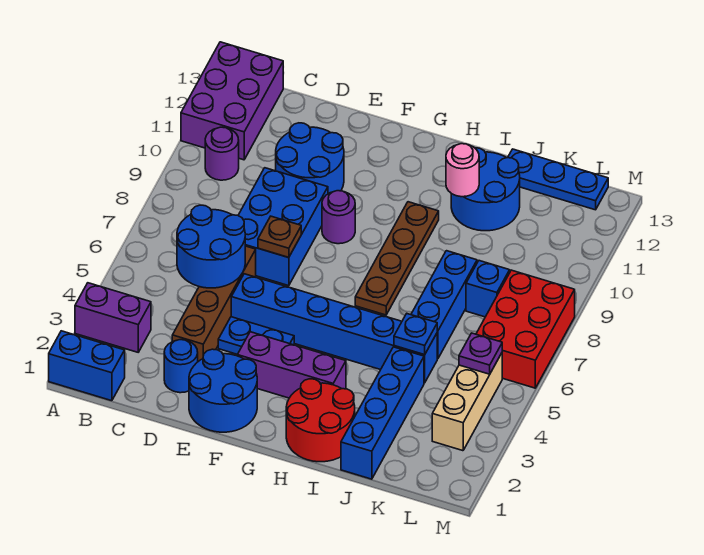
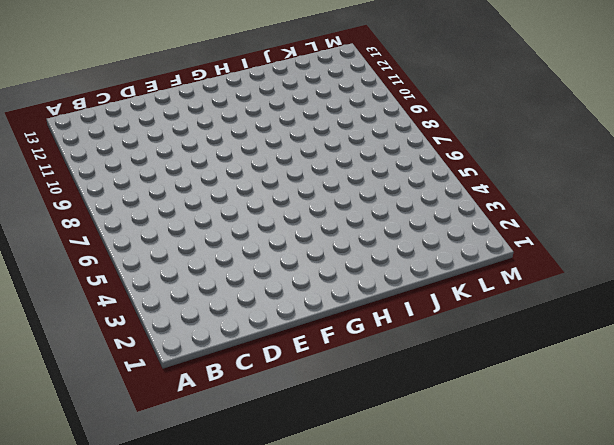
none -> blue brick A1:B1 level 1
none -> purple brick A3:B3 level 1
none -> purple brick A11:B13 level 1

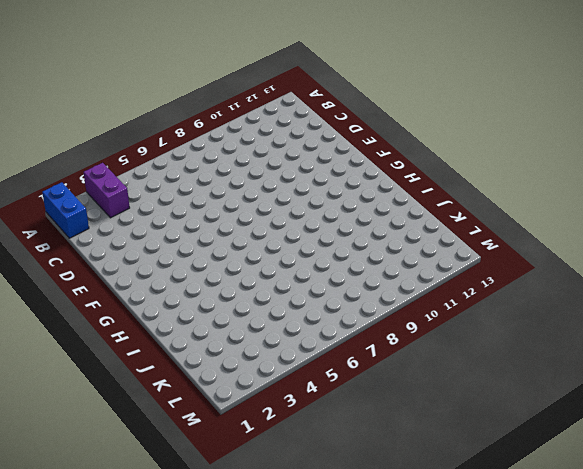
none -> purple brick A11:B13 level 1
none -> purple round brick B10 level 1
none -> blue round brick D2 level 1

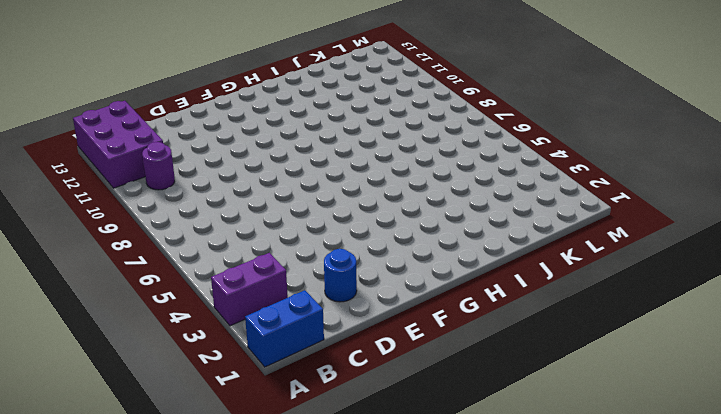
none -> brown brick D3:D6 level 1
none -> blue brick D7:E9 level 1
none -> blue round brick D10:E11 level 1

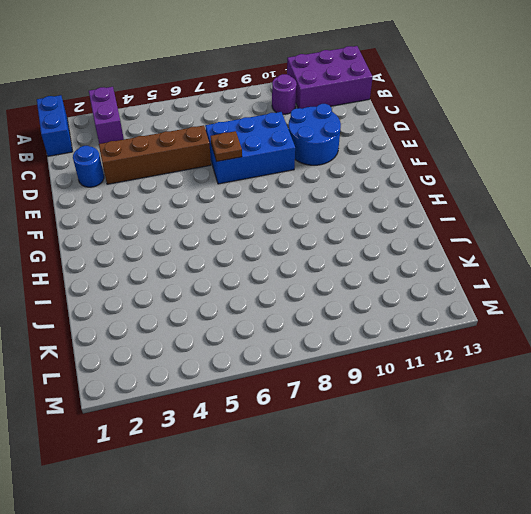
none -> blue round brick E1:F2 level 1
none -> blue plate E4:F4 level 1
none -> blue brick E5:J5 level 1

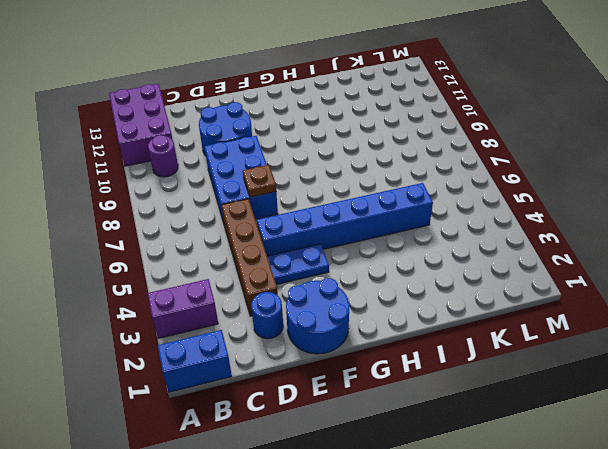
none -> purple brick F3:H3 level 1
none -> purple round brick F9 level 1
none -> red round brick H1:I2 level 1

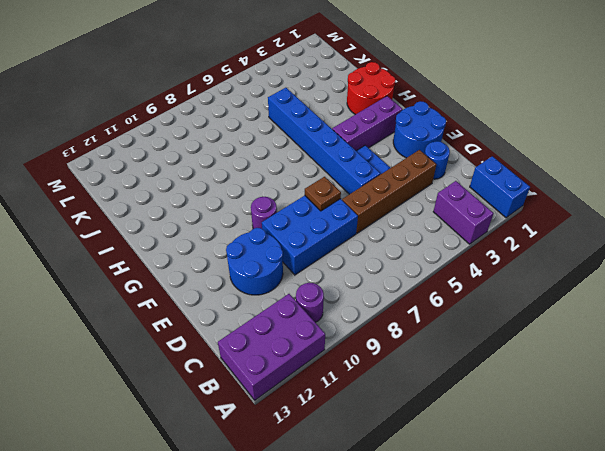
purple brick G2:G4 level 1 -> purple brick F3:H3 level 1
none -> brown plate H7:H10 level 1
none -> blue round brick I11:J12 level 1
none -> blue brick J1:J4 level 1

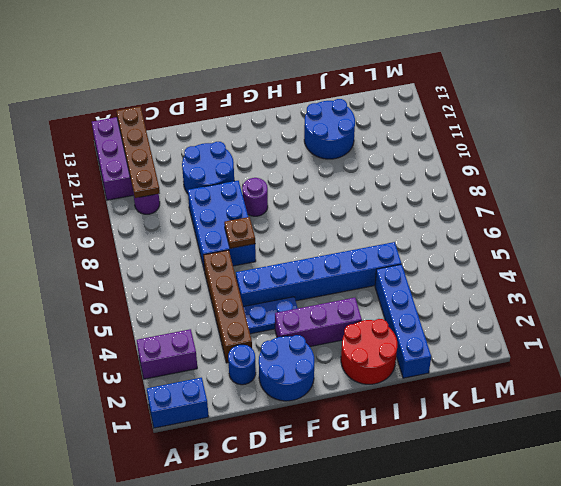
brown plate B10:B13 level 2 -> brown plate H7:H10 level 1
none -> blue brick J6:J8 level 1
none -> blue plate J13:L13 level 1
none -> blue brick K8 level 1

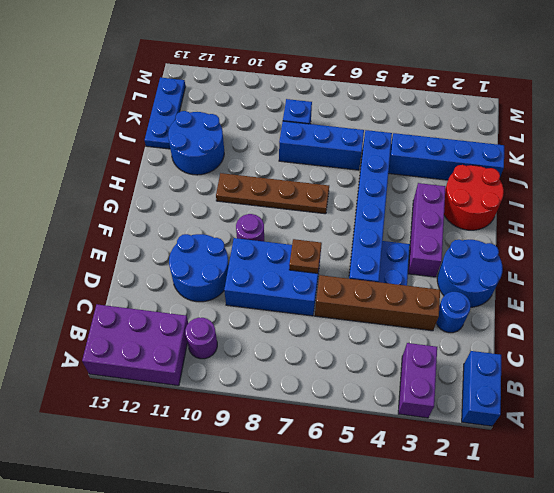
none -> tan brick L3:L5 level 1
none -> red brick L6:M8 level 1
none -> blue round brick C5:D6 level 2

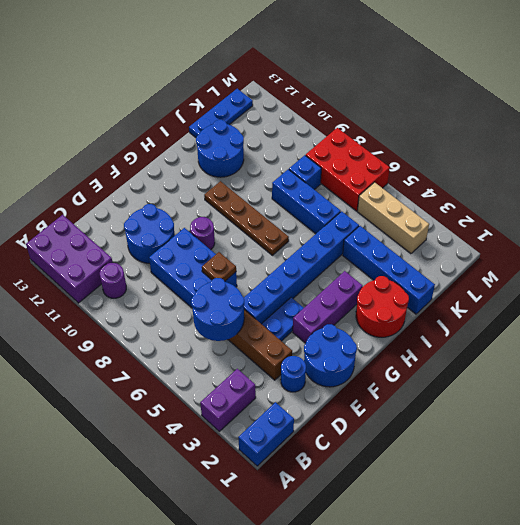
none -> pink round brick I11 level 2
none -> blue plate J5 level 2
none -> purple plate L5 level 2

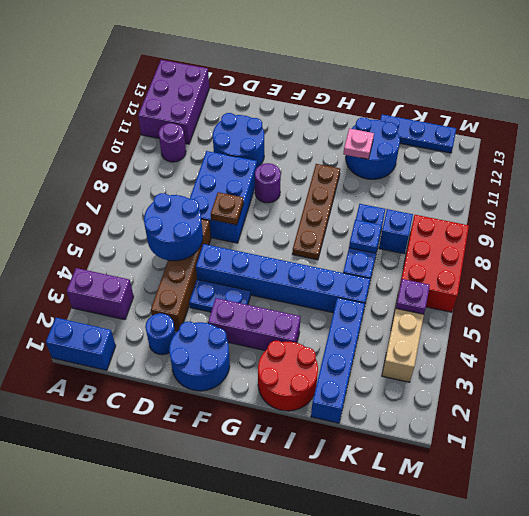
pink plate I11 level 2 -> pink round brick I11 level 2
blue plate J7 level 2 -> blue plate J5 level 2

